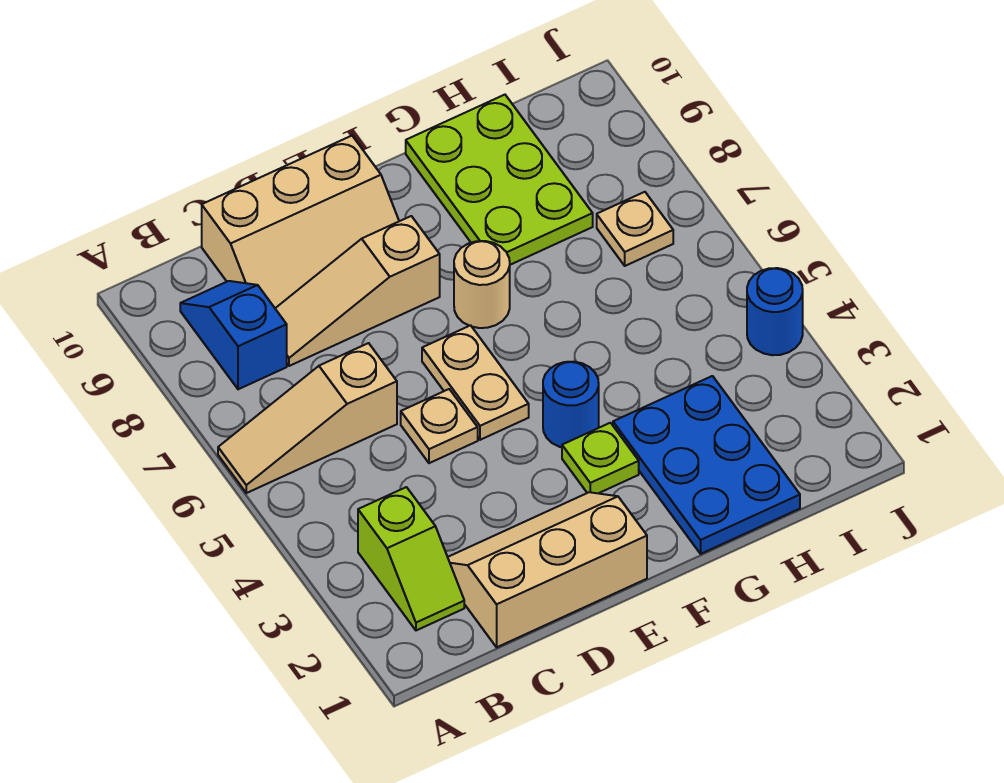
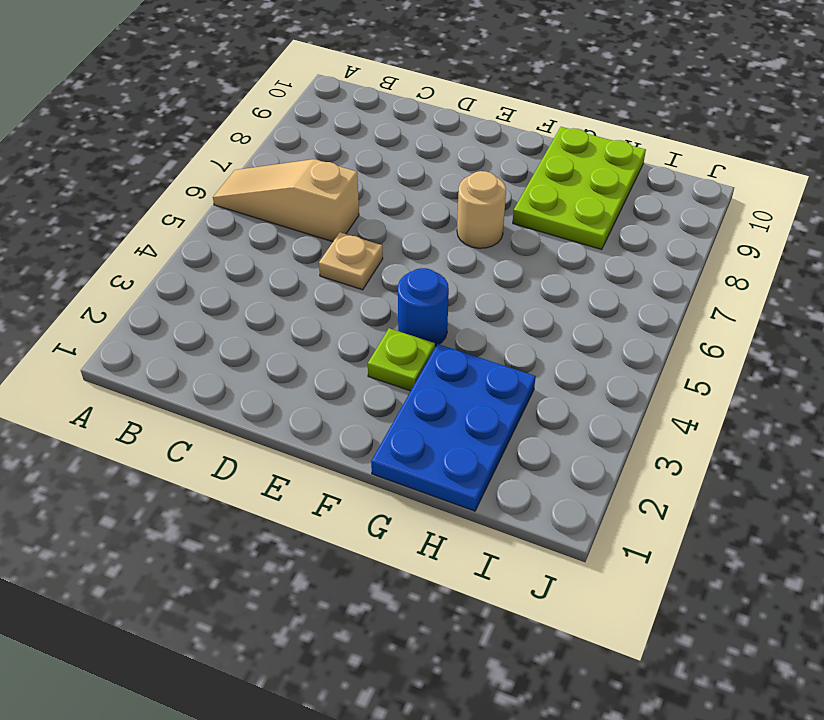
none -> lime slope B2:B3 level 1 top 3
none -> blue slope B8:B9 level 1 top 8
none -> tan slope C1:E2 level 1 top 1

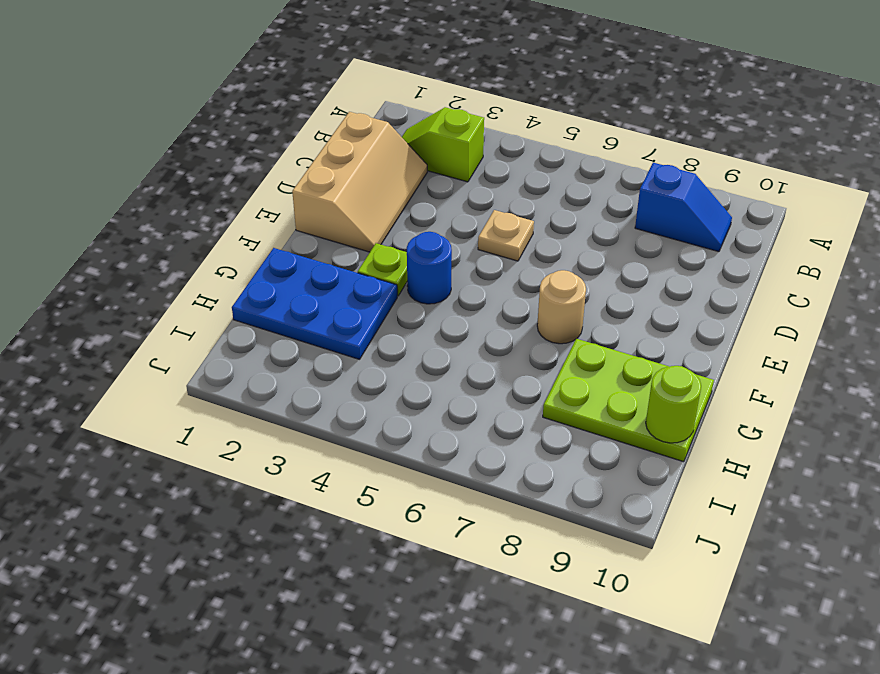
lime round brick H10 level 2 -> none
none -> tan slope A6:C6 level 1 top C
none -> tan slope C8:E8 level 1 top E
none -> tan slope C9:E10 level 1 top 10

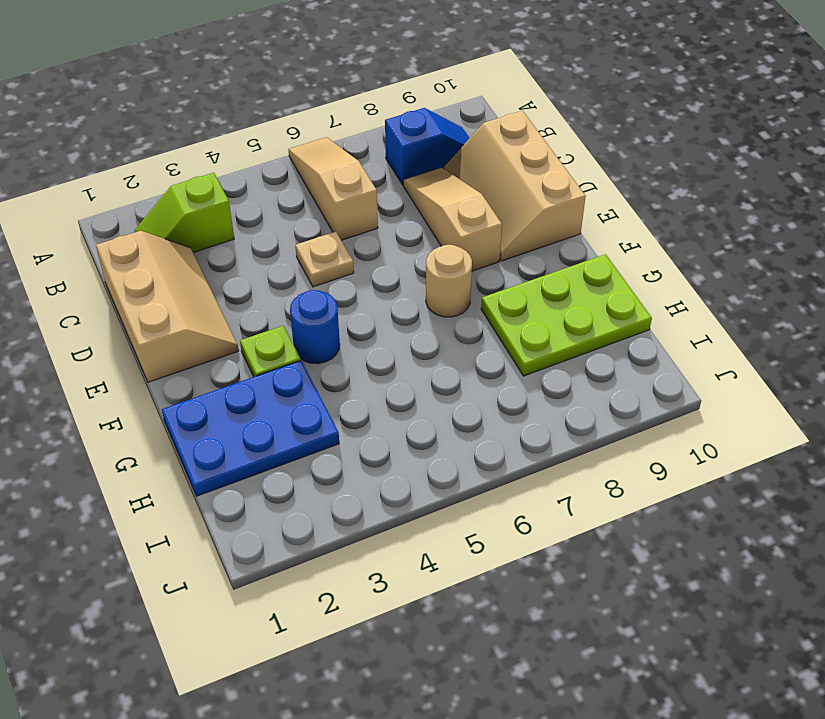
none -> tan plate E5:E6 level 1
none -> tan plate I7 level 1
none -> blue round brick J4 level 1

